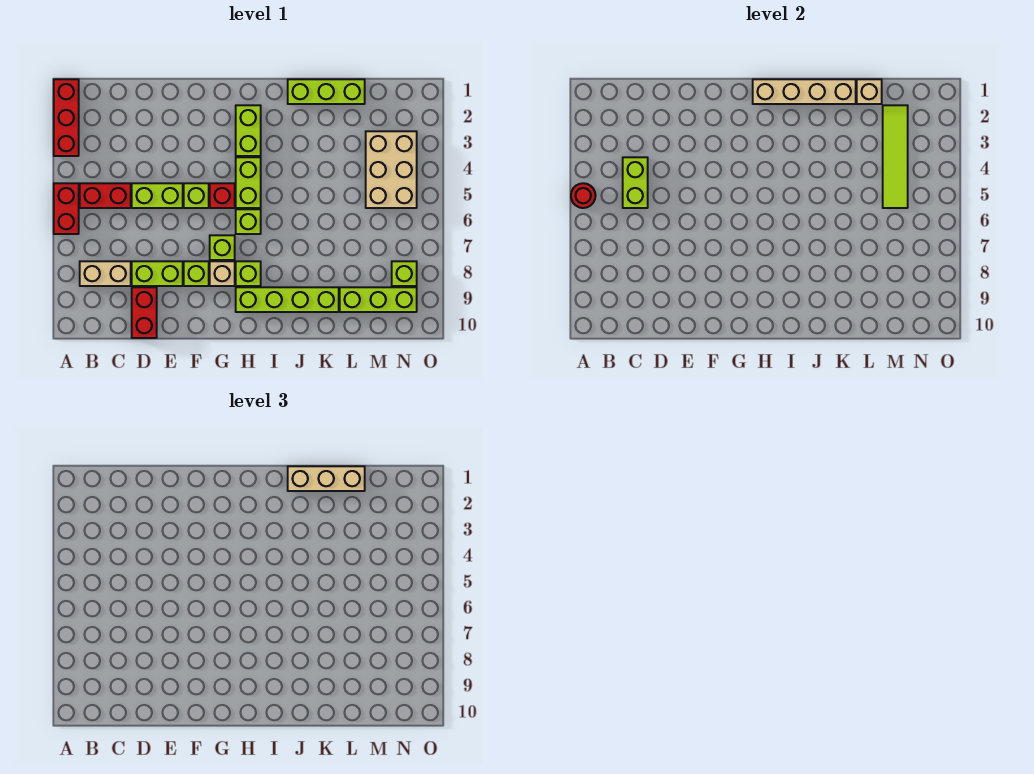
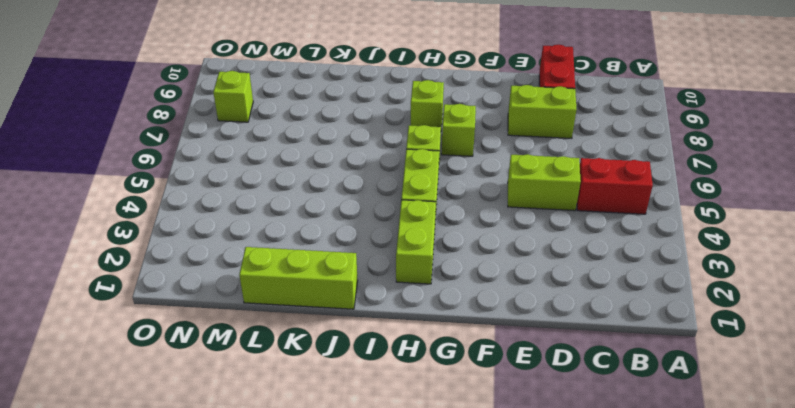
none -> red brick A1:A3 level 1
none -> red brick A5:A6 level 1
none -> tan brick B8:C8 level 1

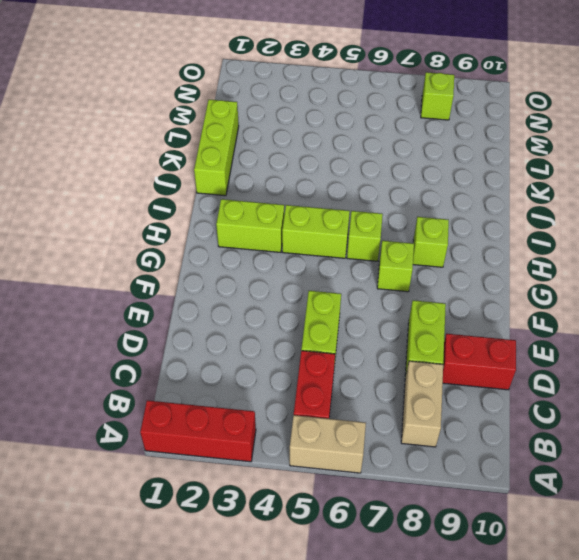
tan brick A5:A6 level 1 -> red brick A5:A6 level 1
none -> lime brick F5 level 1
none -> lime brick F8 level 1
none -> red brick G5 level 1

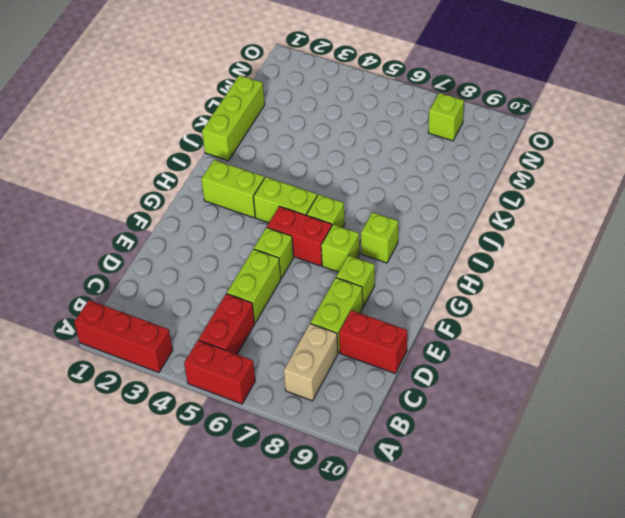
red brick G5:G6 level 1 -> red brick G5 level 1
none -> tan brick G8 level 1
none -> lime brick H9:K9 level 1
none -> lime brick L9:N9 level 1

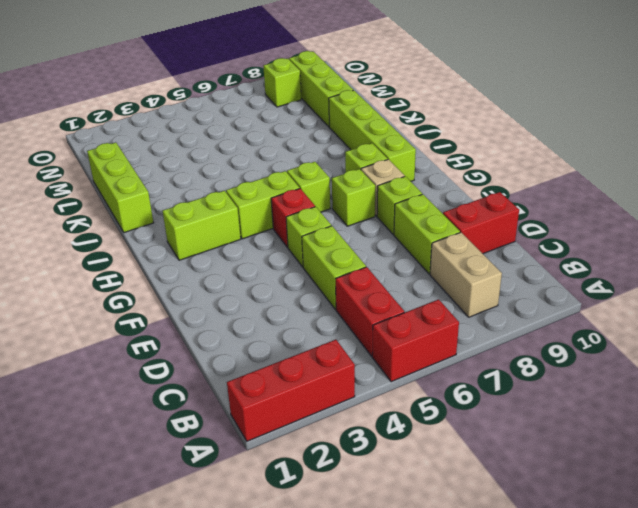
none -> tan brick M3:N5 level 1
none -> red round brick A5 level 2
none -> lime brick C4:C5 level 2

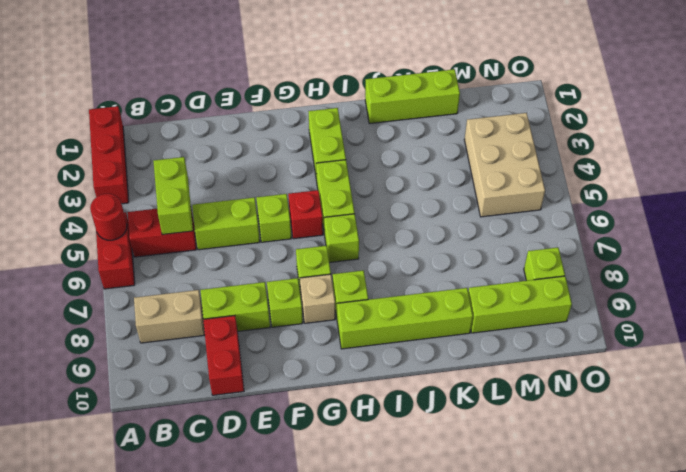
none -> tan brick H1:K1 level 2
none -> tan brick L1 level 2
none -> lime tile M2:M5 level 2

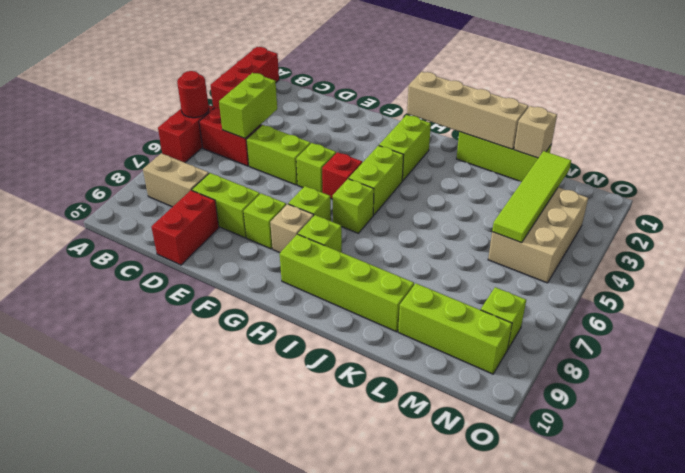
none -> tan brick J1:L1 level 3

